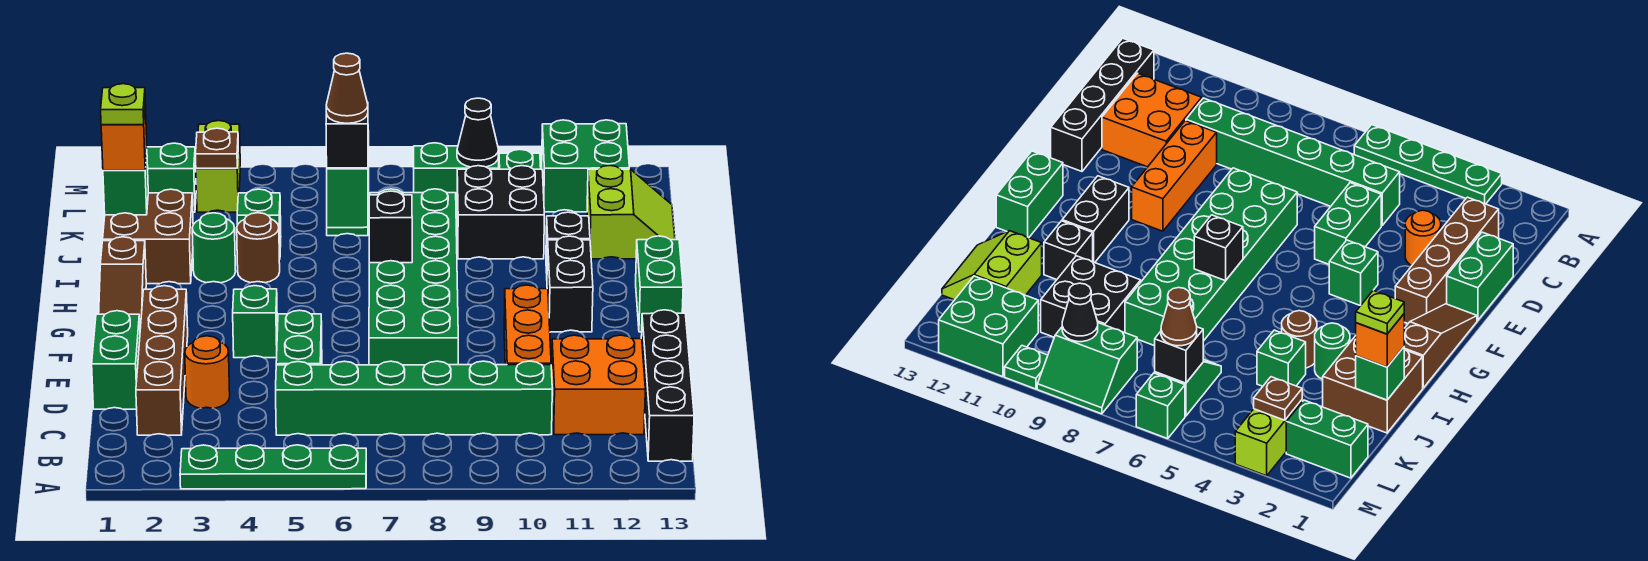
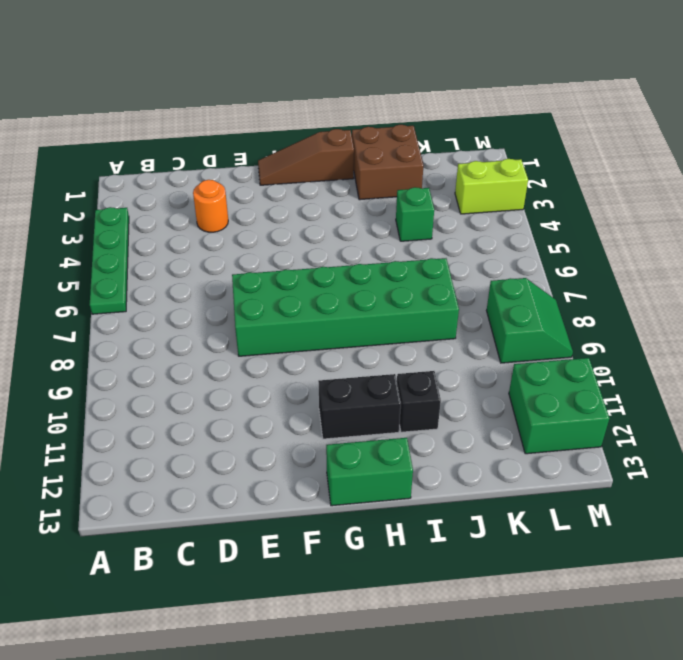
none -> black brick B13:E13 level 1
none -> brown brick C2:F2 level 1
none -> green brick C5:C10 level 1
none -> orange brick C11:D12 level 1

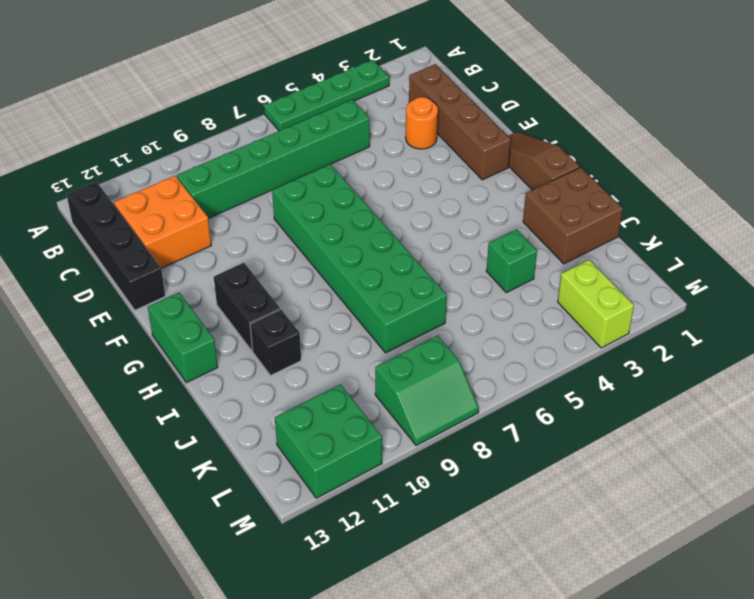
none -> green brick D1:E1 level 1
none -> green brick D5:E5 level 1
none -> orange brick D10:F10 level 1
none -> green brick F4 level 1

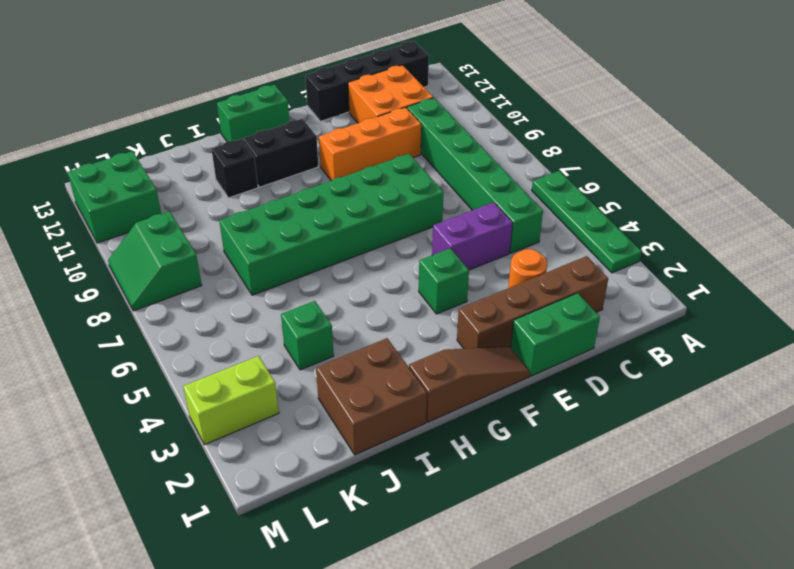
purple brick D5:E5 level 1 -> green brick D5:E5 level 1
none -> green round brick I3 level 1
none -> brown round brick I4 level 1
none -> black brick J9:K10 level 1
none -> lime slope J12:K13 level 1 top 12

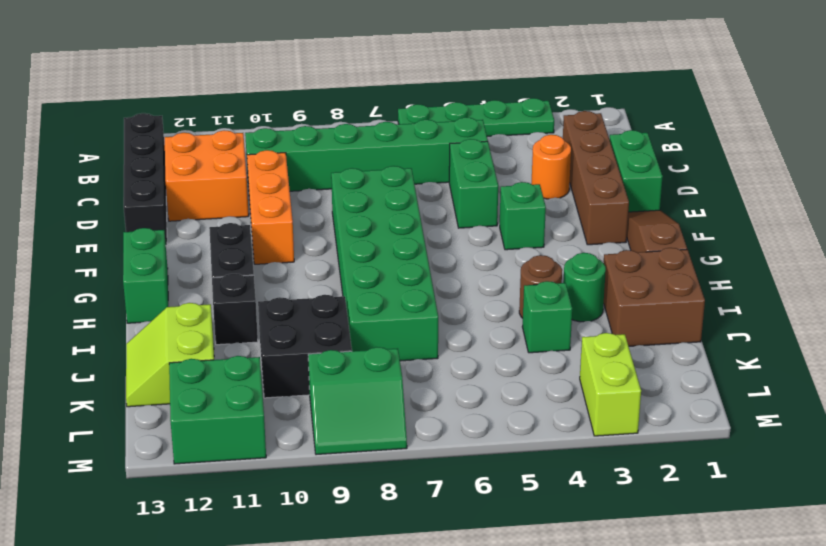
none -> green slope K6:L6 level 1 top L
none -> green brick L1:L2 level 1
none -> green brick M6 level 1
none -> green plate M10 level 1

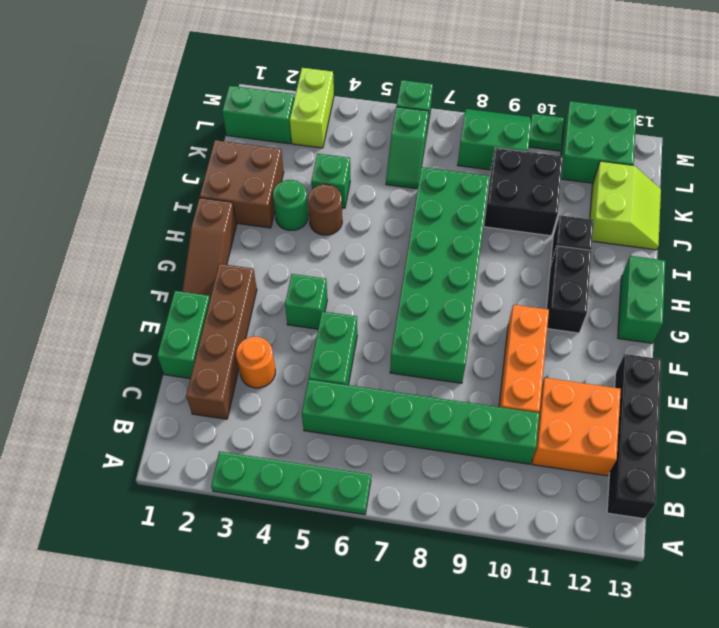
none -> black brick H7 level 2
none -> green brick J1 level 2
none -> brown plate L3 level 2
none -> black brick L6 level 2

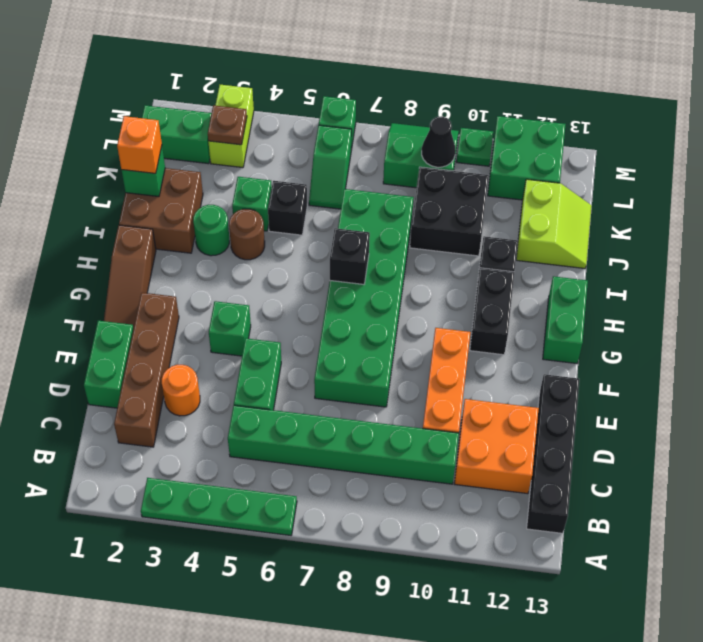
black brick J5 level 1 -> black brick L6 level 2
none -> brown cone L6 level 3
none -> lime plate J1 level 4

